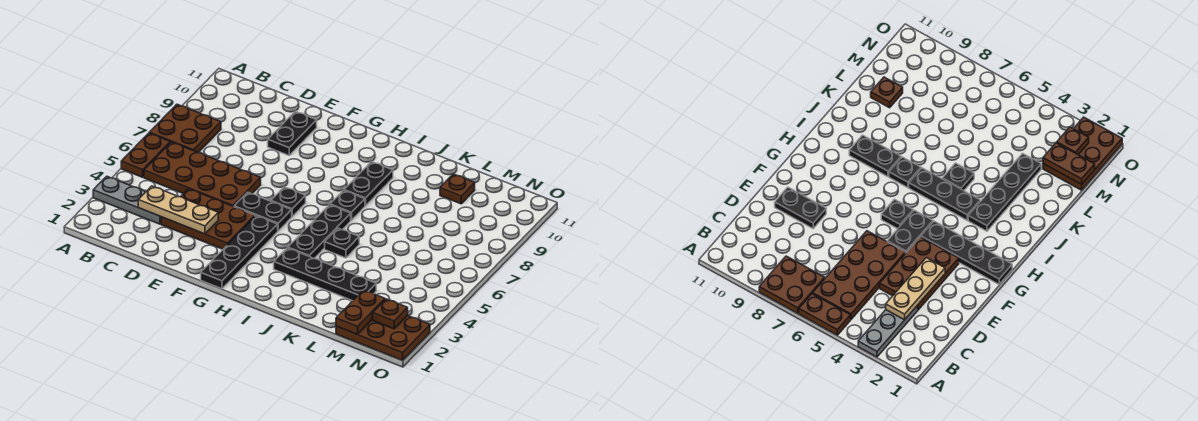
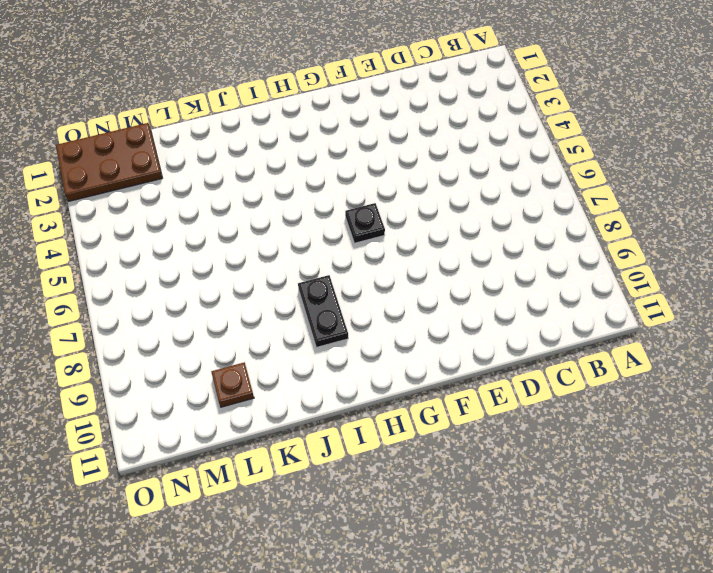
none -> grey plate A3:C3 level 1
none -> brown plate A5:A6 level 1
none -> brown plate A7:B8 level 1

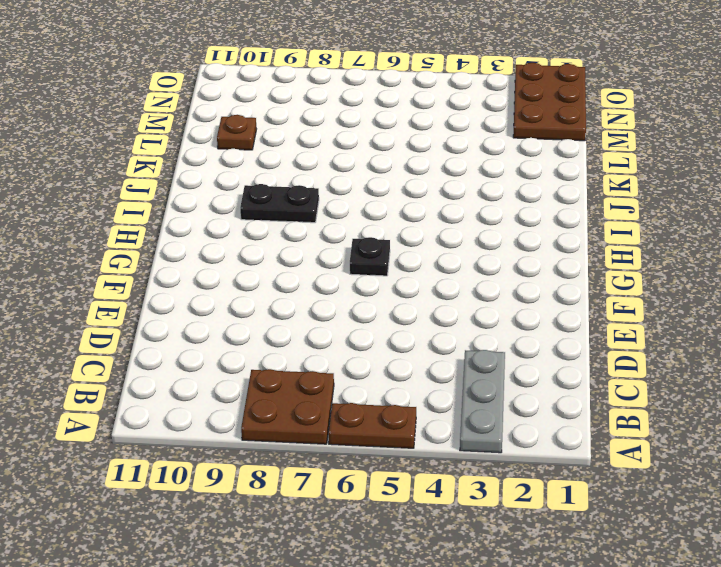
none -> brown plate B5:E6 level 1
none -> brown plate D3:F4 level 1
none -> black plate E9:E10 level 1

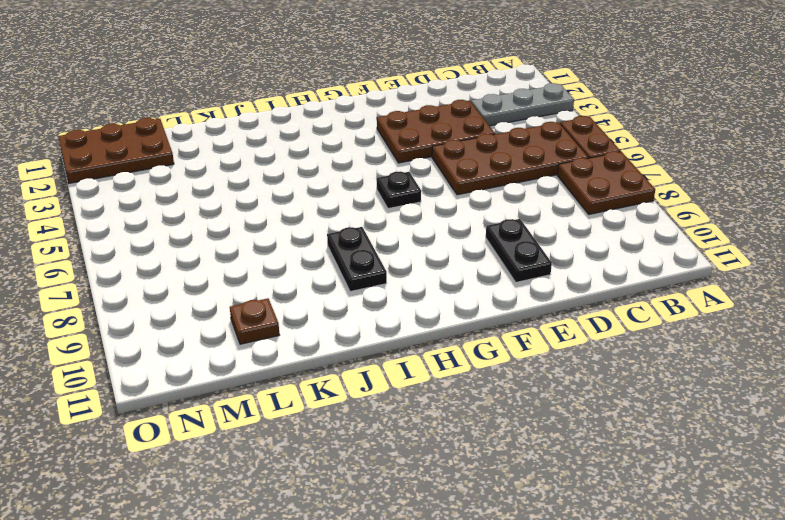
none -> black plate F5:G5 level 1
none -> black plate G1:G4 level 1
none -> black plate I3:L3 level 1

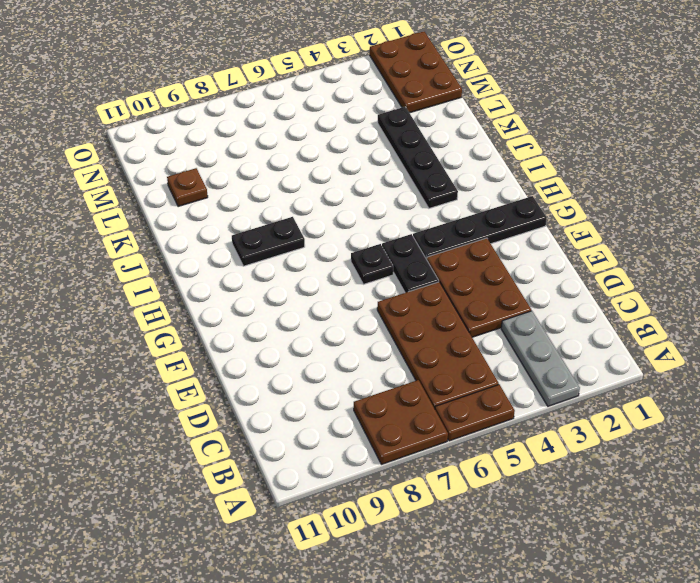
none -> black plate E9:E10 level 1
none -> black plate I4:I6 level 1
none -> black plate I7 level 1

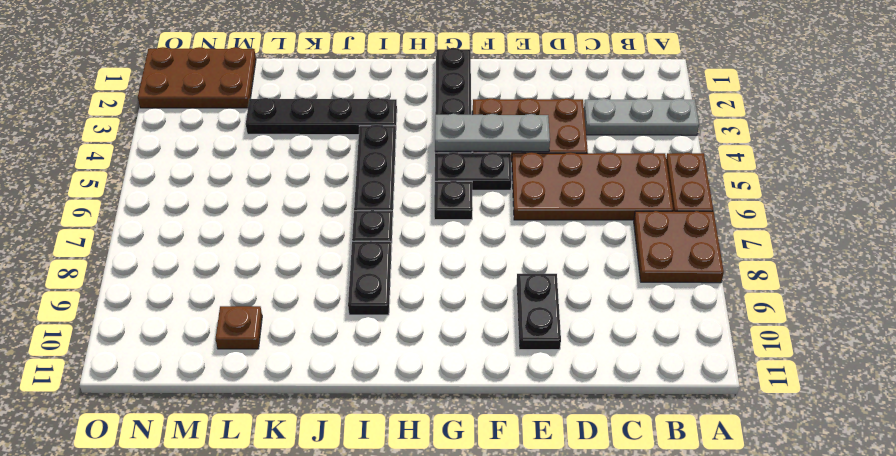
grey plate E4:G4 level 2 -> none
none -> black plate J5 level 1
none -> tan plate C3:E3 level 2
none -> brown plate M1:M2 level 2

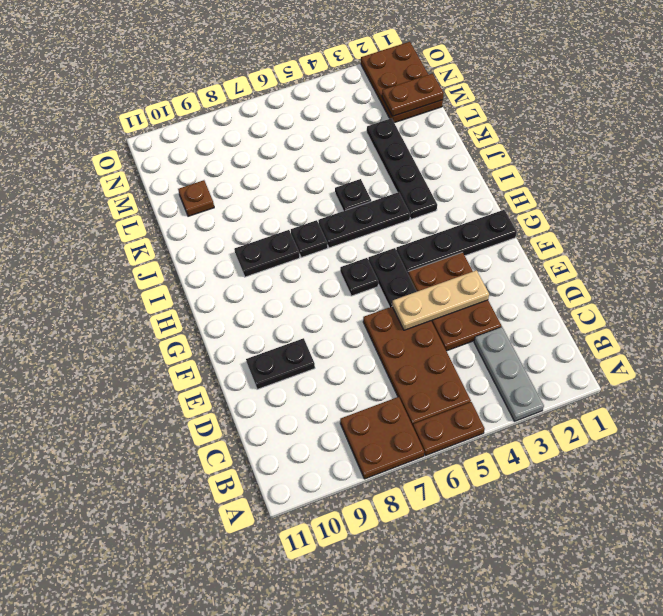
tan plate E3:E5 level 2 -> tan plate C3:E3 level 2
none -> brown plate N2 level 2

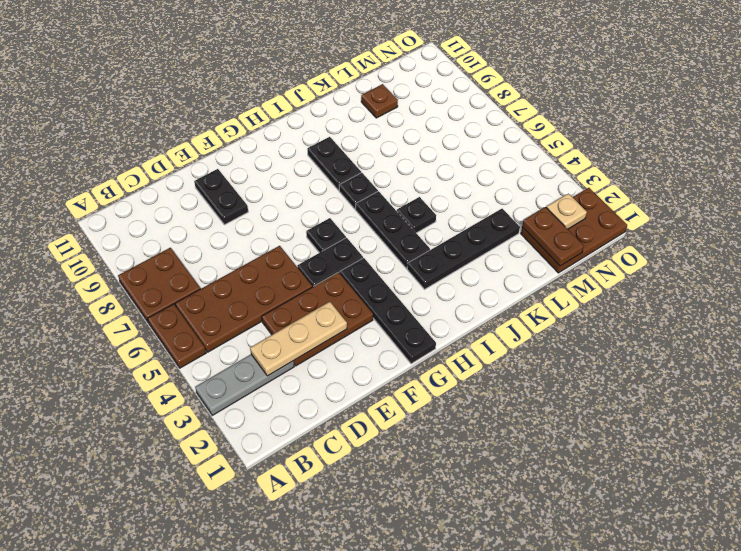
tan plate N2 level 2 -> brown plate N2 level 2

